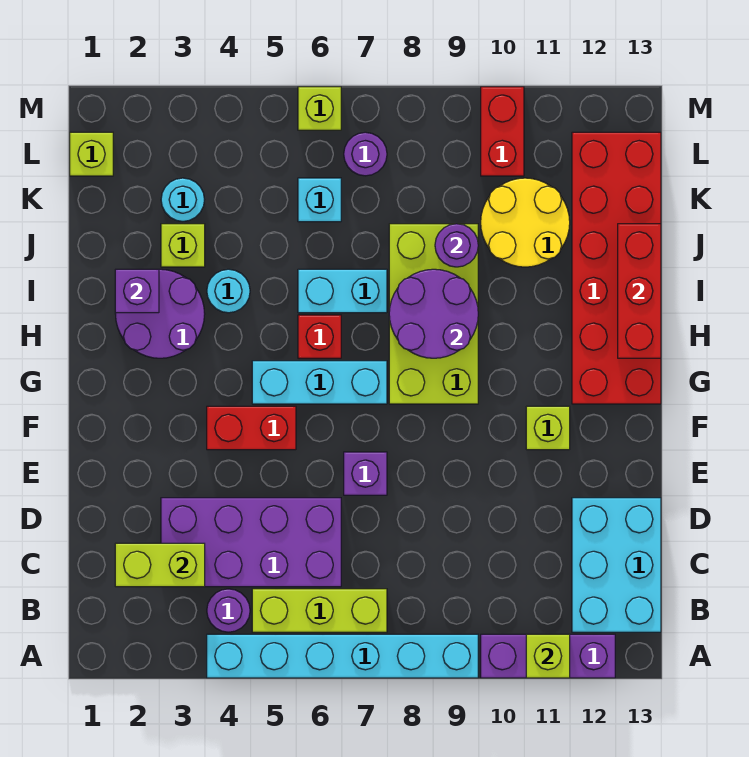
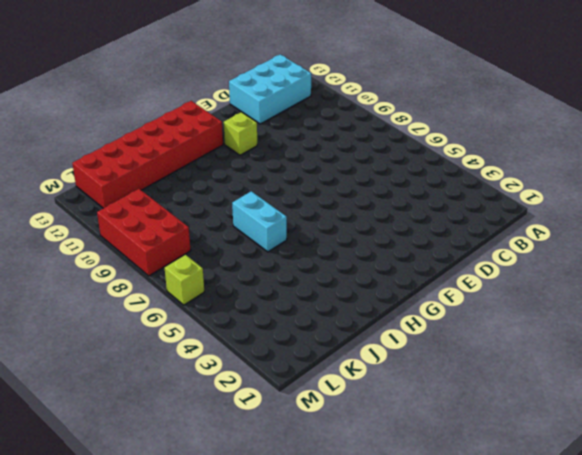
red brick L8:M10 level 1 -> red brick L10:M10 level 1
none -> cyan brick A4:A9 level 1
none -> purple brick A10:A12 level 1
none -> purple round brick B4 level 1
none -> lime brick B5:B7 level 1

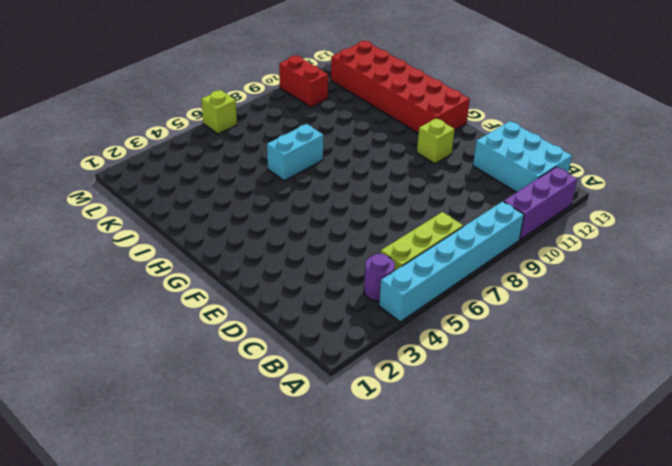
none -> purple brick C3:D6 level 1
none -> purple brick E7 level 1
none -> red brick F4:F5 level 1
none -> cyan brick G5:G7 level 1

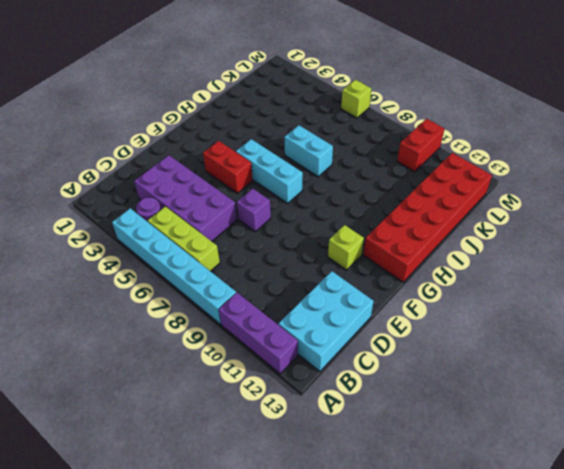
none -> lime brick G8:J9 level 1
none -> purple round brick H2:I3 level 1
none -> red brick H6 level 1
none -> cyan round brick I4 level 1

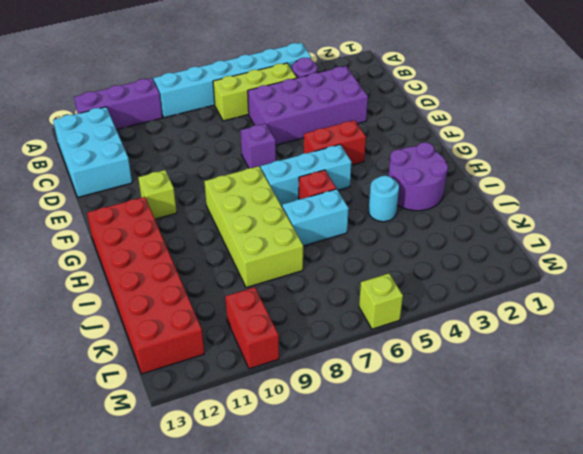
none -> lime brick J3 level 1
none -> yellow round brick J10:K11 level 1
none -> cyan round brick K3 level 1
none -> cyan brick K6 level 1

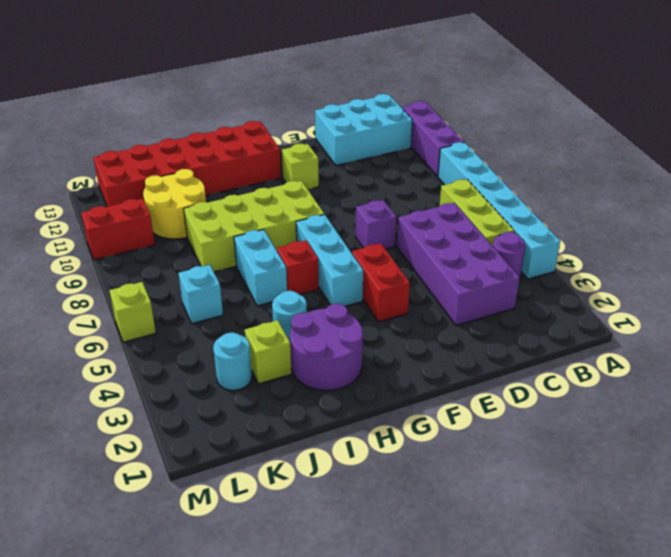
none -> lime brick L1 level 1
none -> purple round brick L7 level 1
none -> lime brick A11 level 2
none -> lime brick C2:C3 level 2

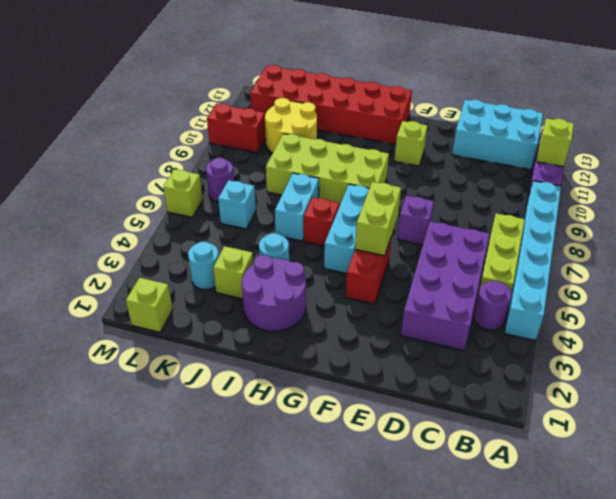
lime brick F5:F6 level 2 -> lime brick C2:C3 level 2
none -> purple round brick H8:I9 level 2
none -> red brick H13:J13 level 2
none -> purple brick I2 level 2
none -> purple round brick J9 level 2

